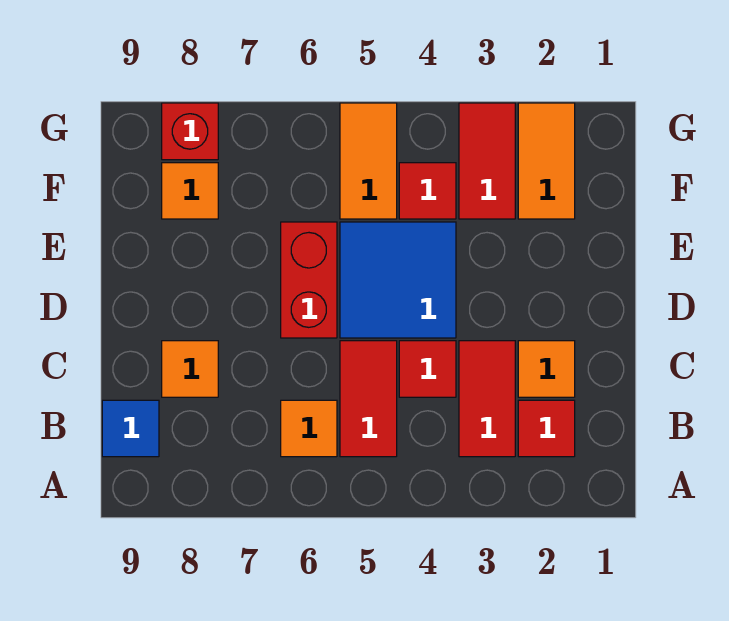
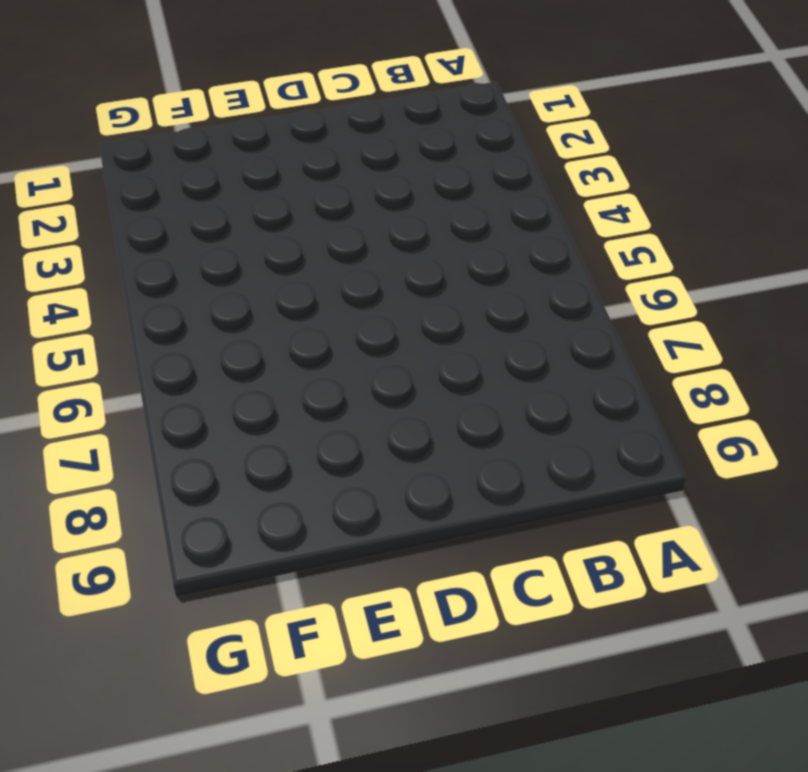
none -> red tile B2 level 1
none -> red tile B3:C3 level 1
none -> red tile B5:C5 level 1

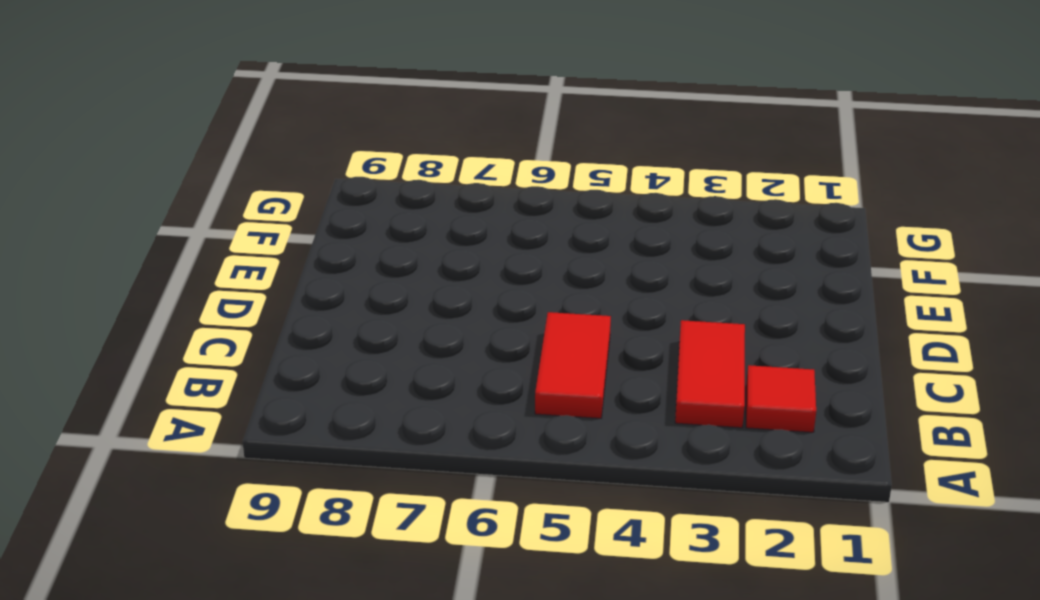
none -> orange tile B6 level 1
none -> blue tile B9 level 1
none -> orange tile C2 level 1

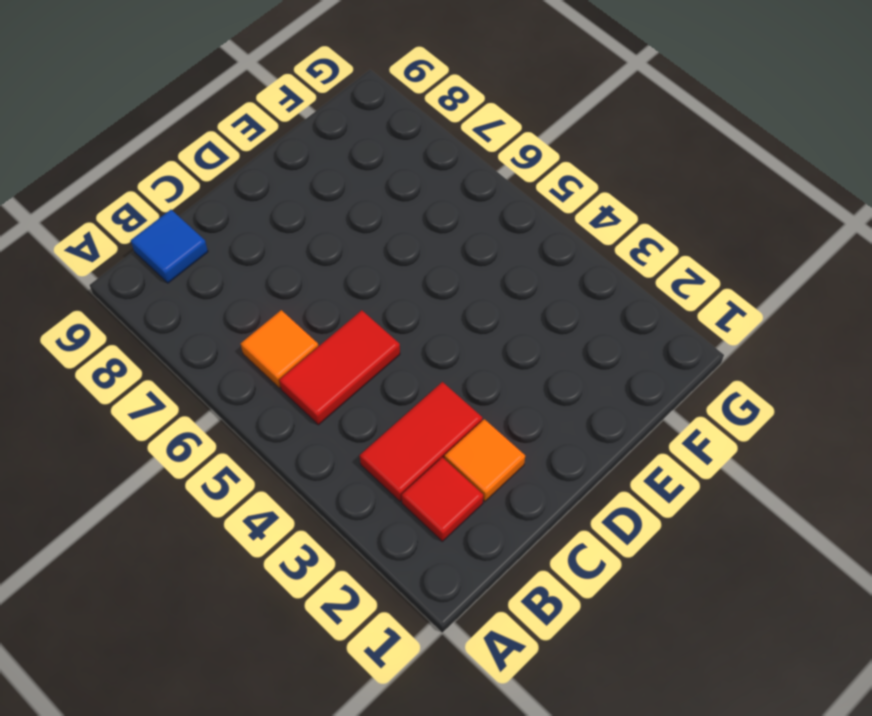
none -> red tile C4 level 1
none -> orange tile C8 level 1
none -> blue tile D4:E5 level 1

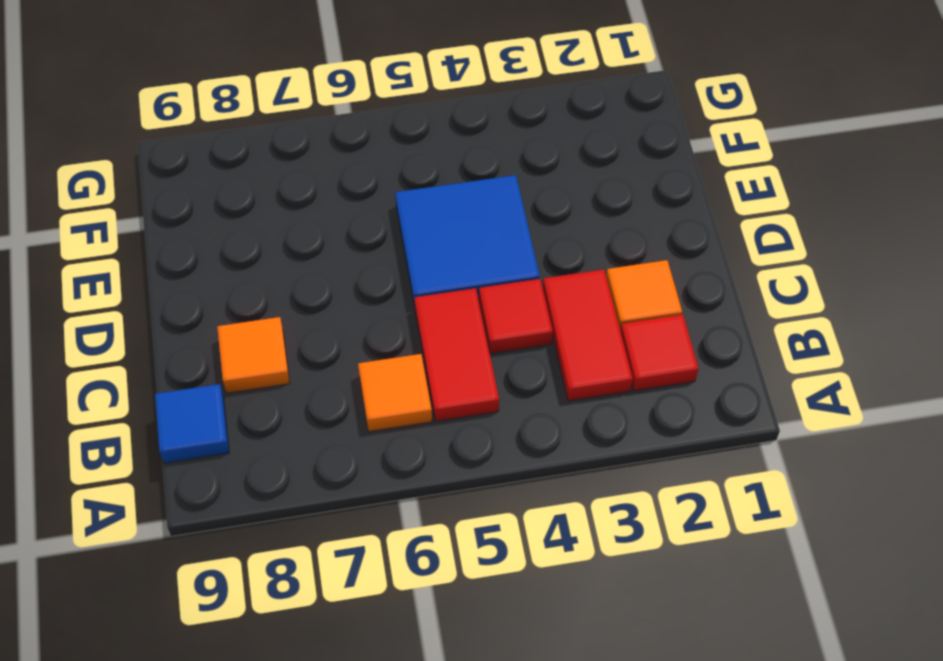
none -> red brick D6:E6 level 1
none -> orange tile F2:G2 level 1
none -> red tile F3:G3 level 1

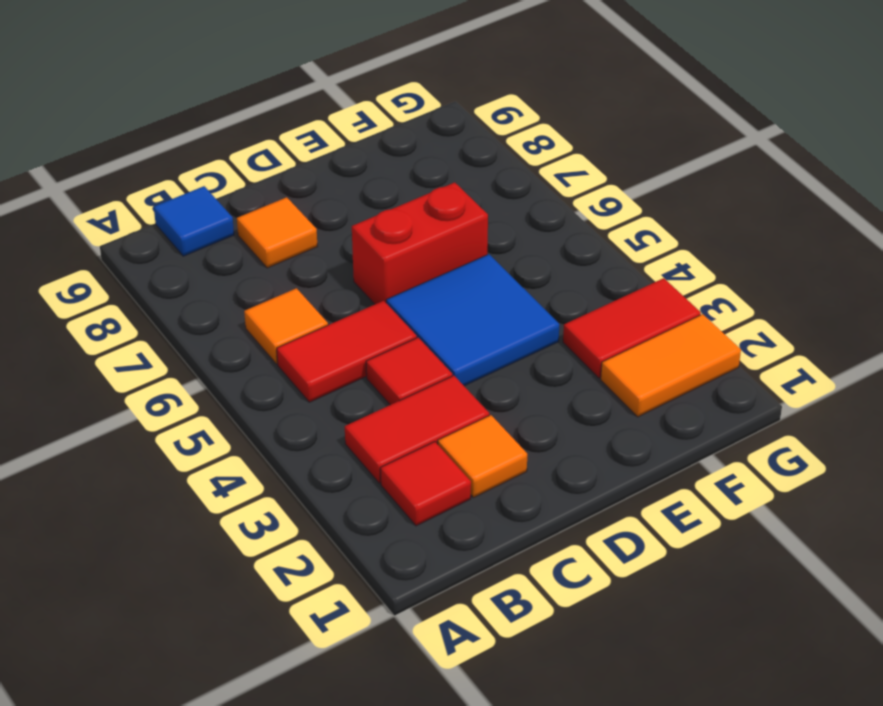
none -> red tile F4 level 1
none -> orange tile F5:G5 level 1
none -> orange tile F8 level 1

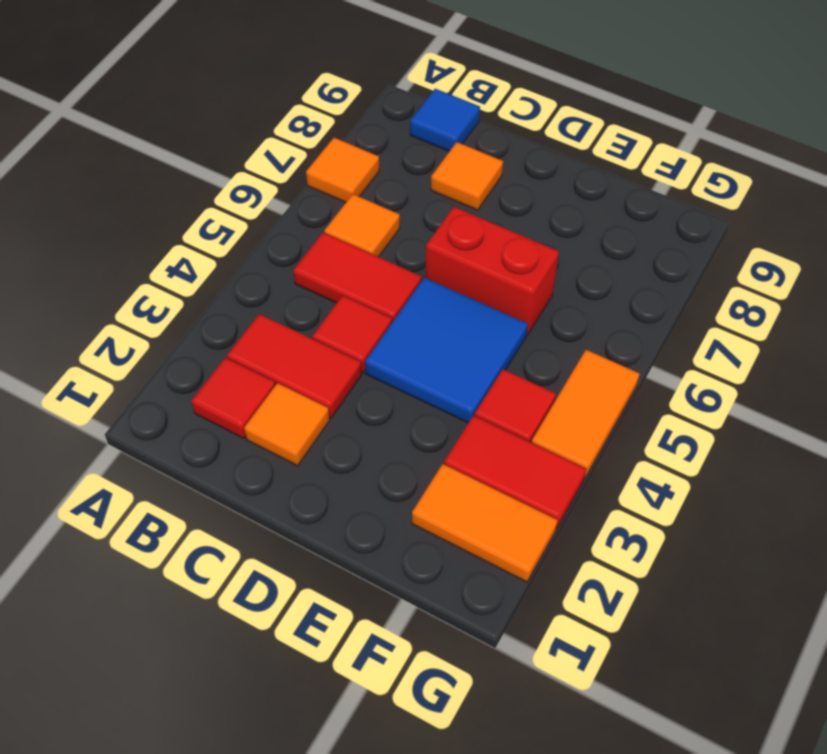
orange tile A7 level 1 -> orange tile F8 level 1
orange tile G4:G5 level 1 -> orange tile F5:G5 level 1
none -> red brick G8 level 1

